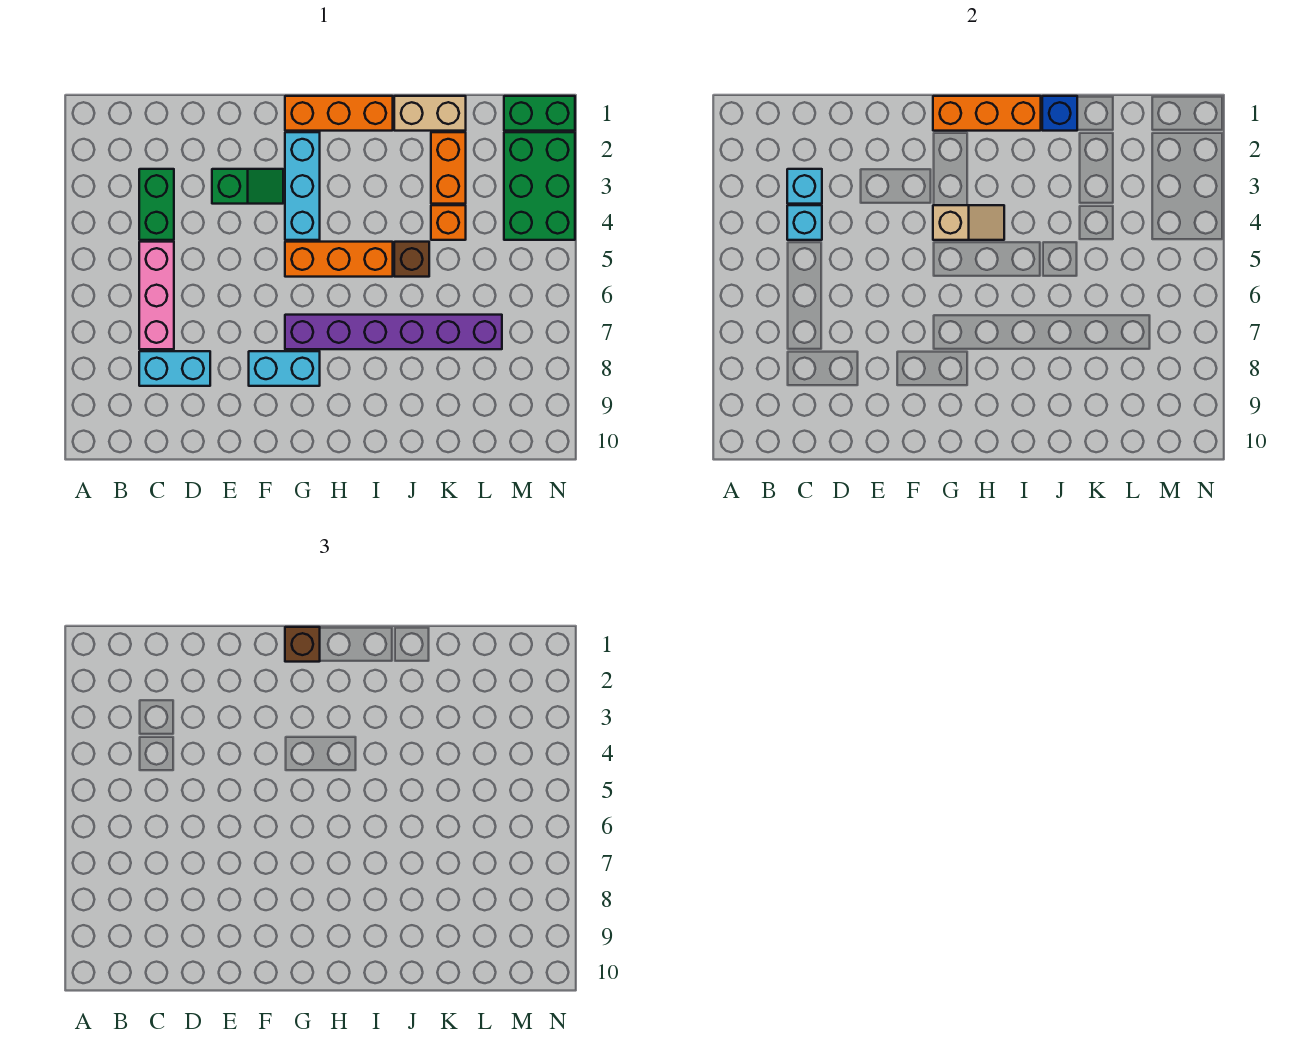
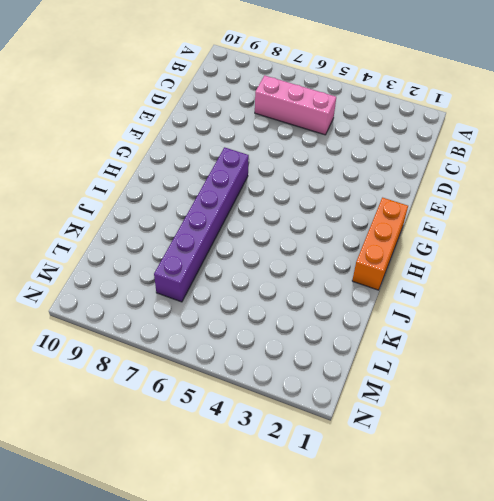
none -> green brick C3:C4 level 1
none -> cyan brick C8:D8 level 1
none -> green slope E3:F3 level 1 top E

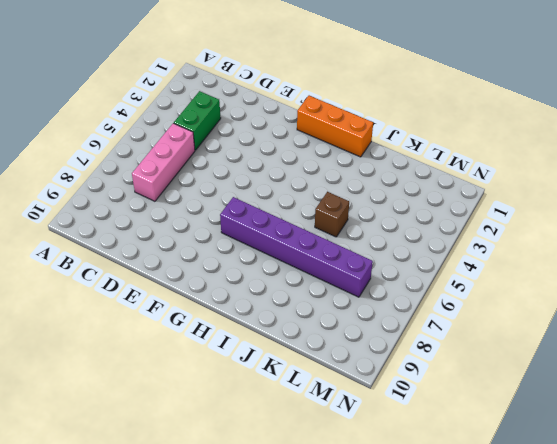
none -> cyan brick C8:D8 level 1
none -> green slope E3:F3 level 1 top E
none -> cyan brick F8:G8 level 1

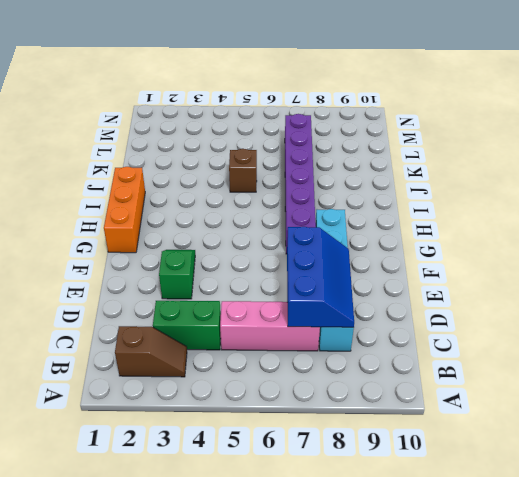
brown slope B2:B3 level 1 top 2 -> none
blue slope C7:E8 level 2 top 7 -> none
none -> cyan brick G2:G4 level 1
none -> orange brick G5:I5 level 1
none -> tan brick J1:K1 level 1

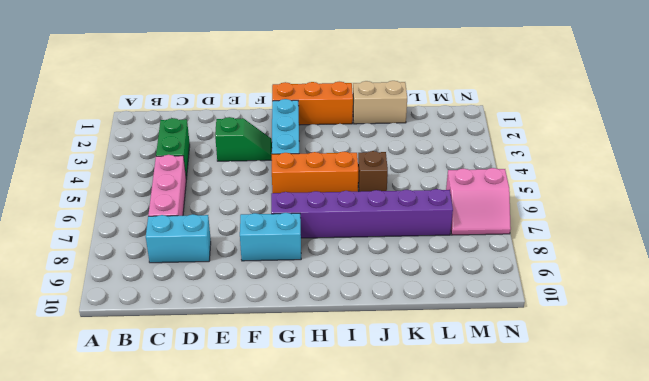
pink slope M6:N7 level 1 top 6 -> none
none -> orange brick K2:K3 level 1
none -> orange brick K4 level 1
none -> green brick M1:N1 level 1

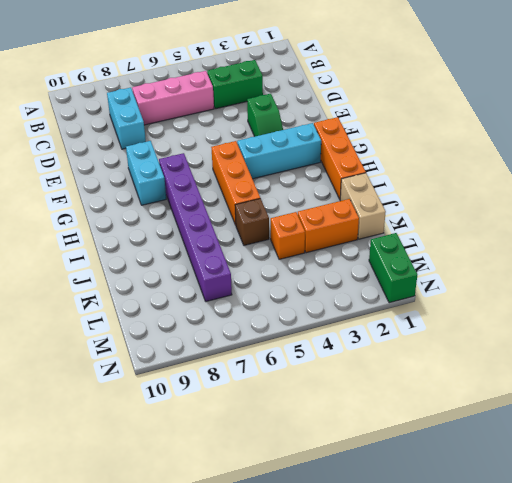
none -> green brick M2:N4 level 1
none -> cyan brick C3 level 2
none -> cyan brick C4 level 2

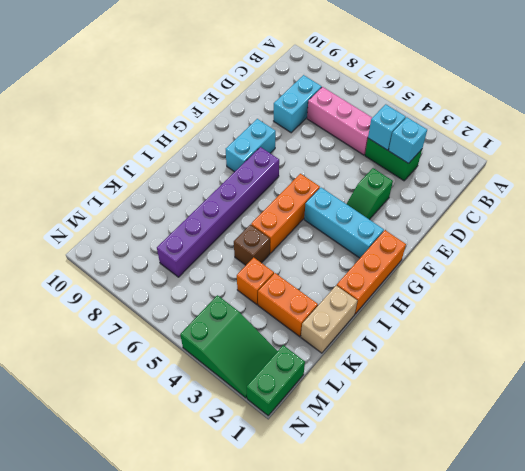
green slope M2:N4 level 1 top 4 -> green brick M2:N4 level 1
none -> orange brick G1:I1 level 2
none -> tan slope G4:H4 level 2 top G
none -> blue brick J1 level 2

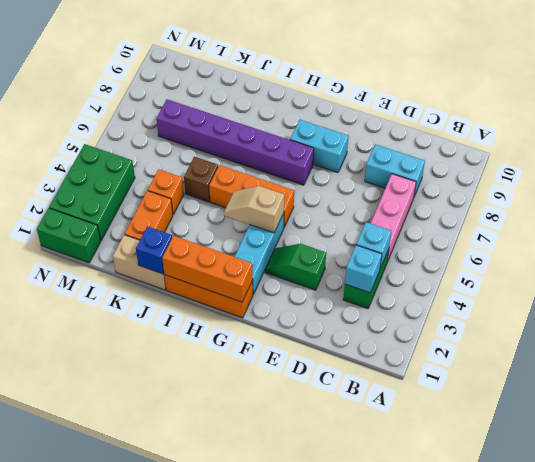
none -> brown brick G1 level 3

